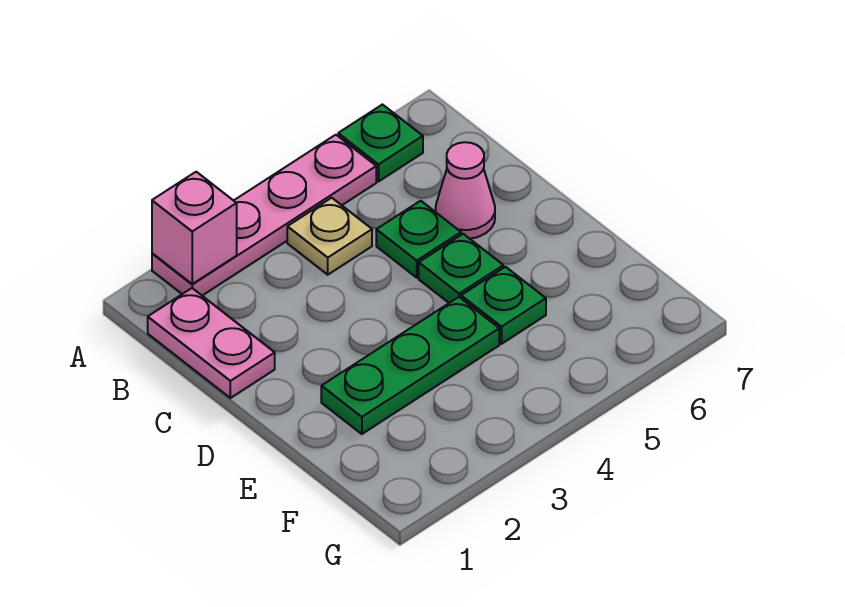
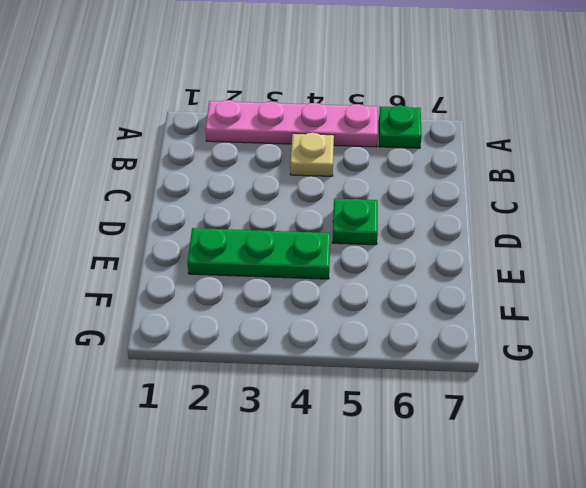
none -> pink plate B1:C1 level 1
none -> green plate C5 level 1

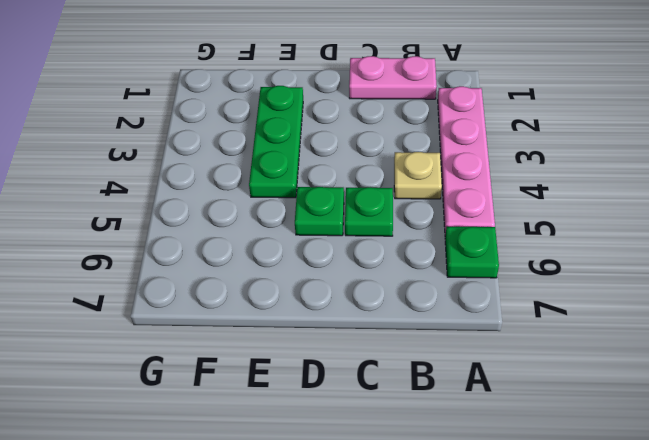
none -> pink cone C6 level 1
none -> green plate E5 level 1

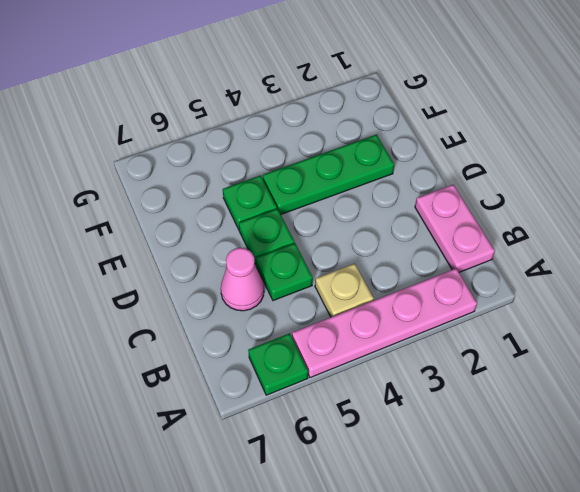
none -> pink brick A2 level 2

